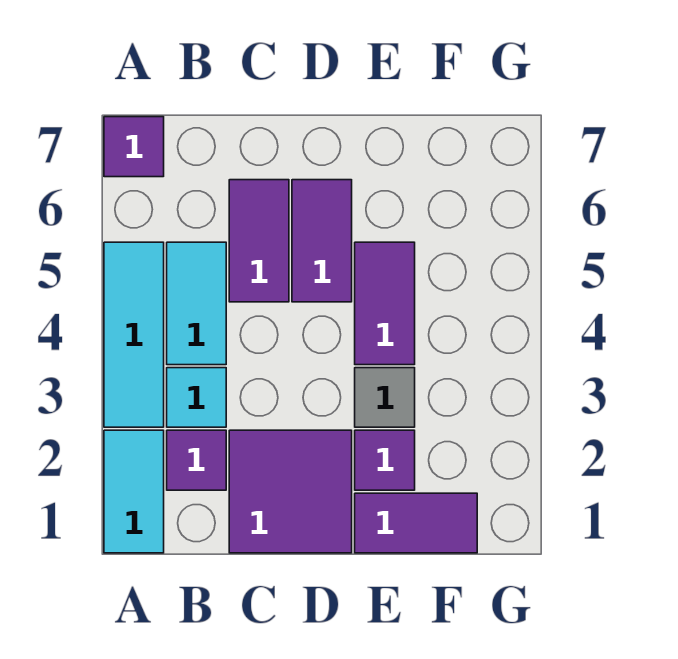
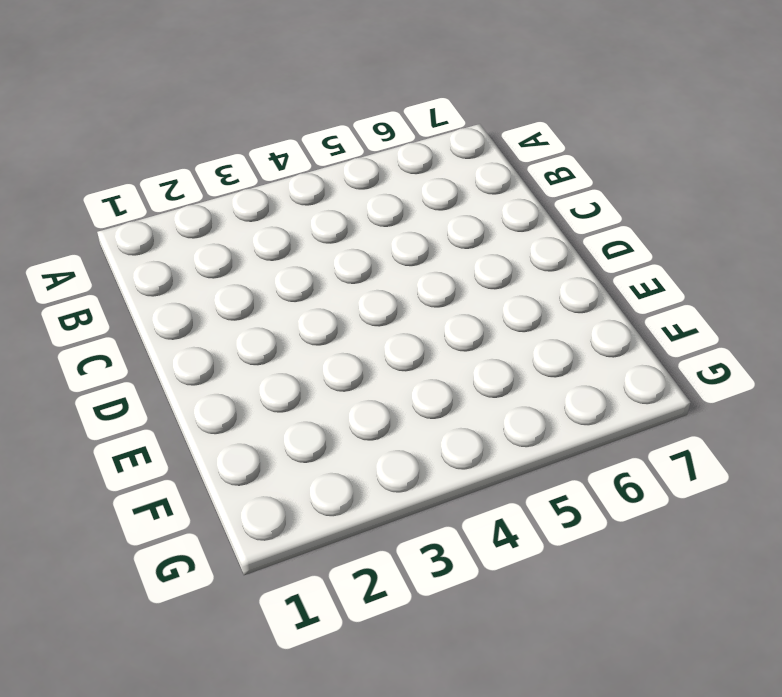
none -> cyan tile A1:A2 level 1
none -> cyan tile A3:A5 level 1
none -> purple tile A7 level 1

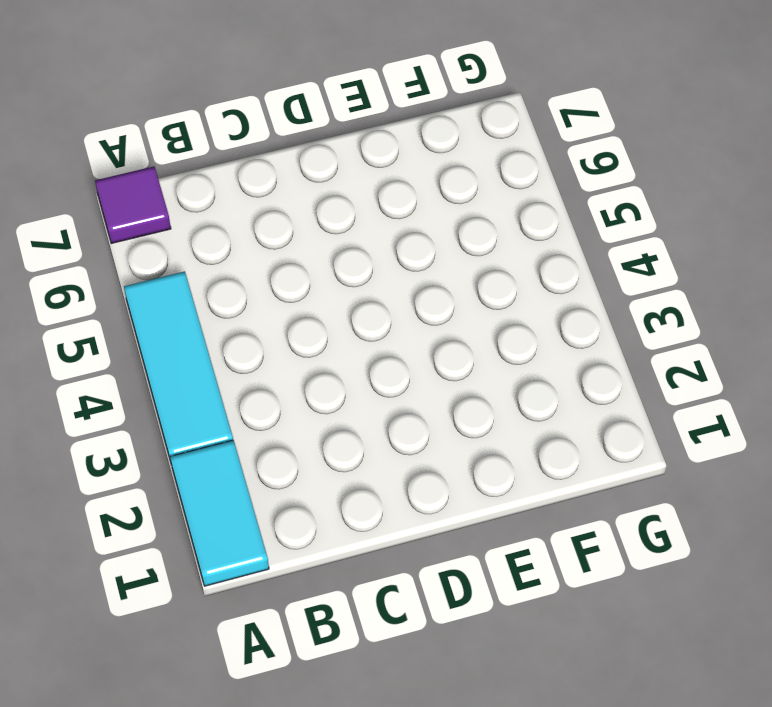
none -> purple tile B2 level 1
none -> cyan tile B3 level 1
none -> cyan tile B4:B5 level 1

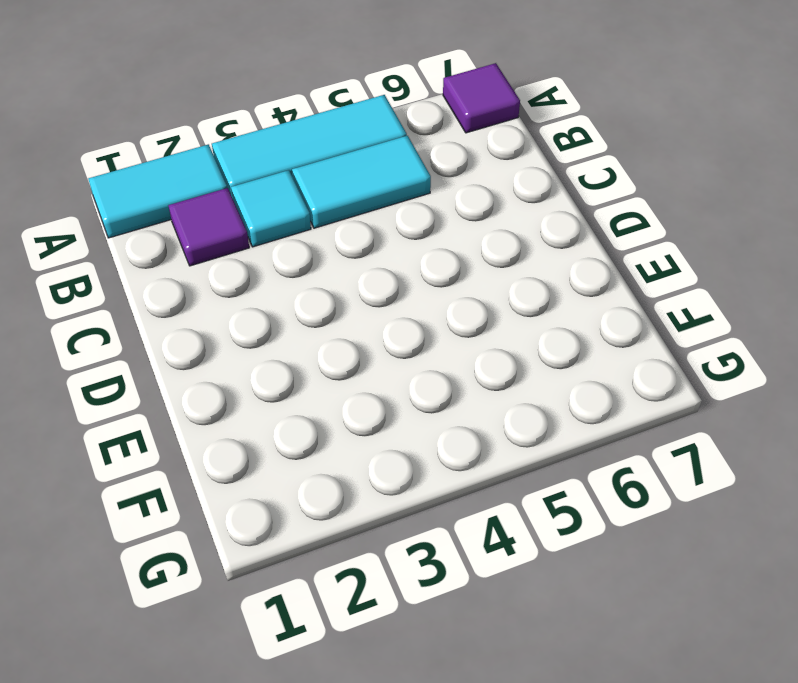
none -> purple tile C1:D2 level 1
none -> purple tile C5:C6 level 1
none -> purple tile D5:D6 level 1

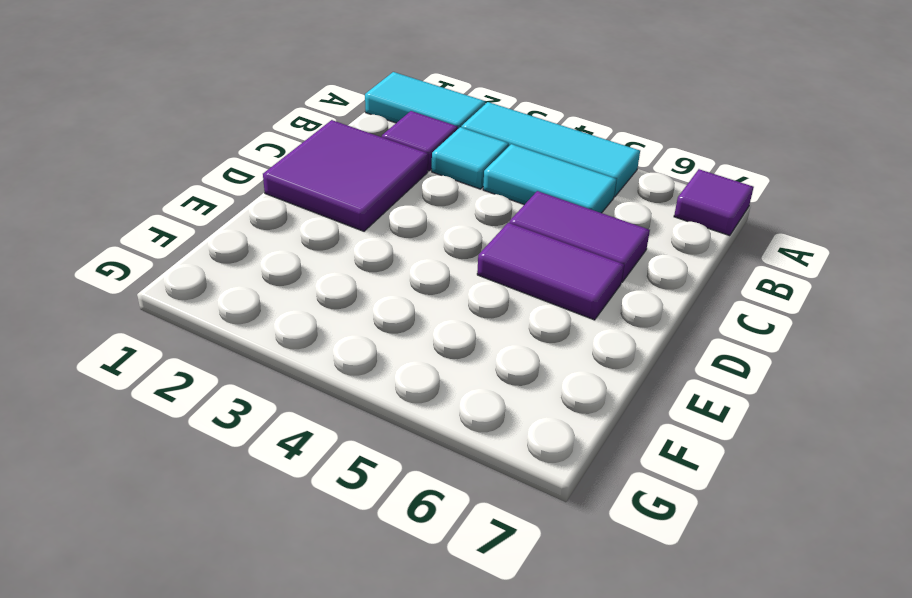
none -> purple tile E1:F1 level 1
none -> purple tile E2 level 1
none -> grey tile E3 level 1

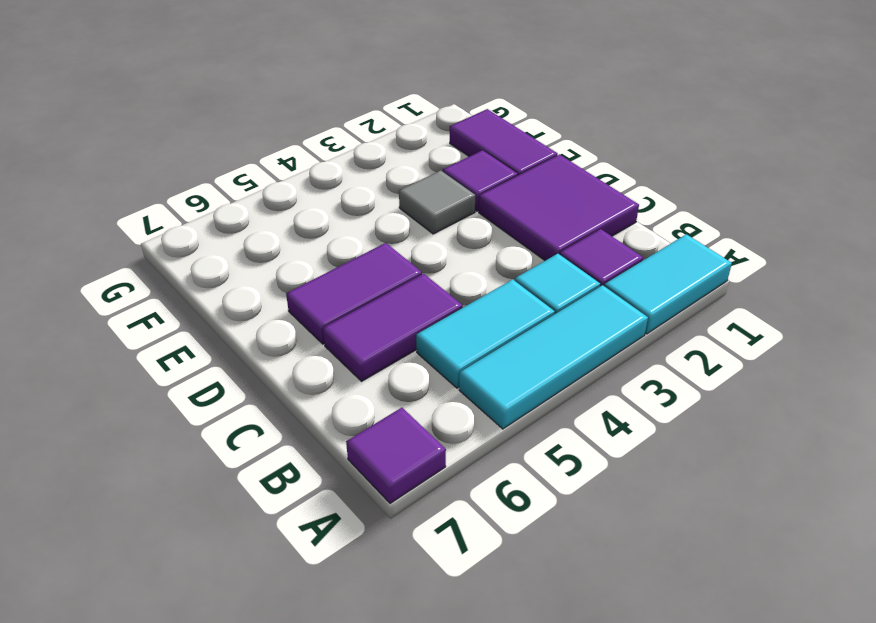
none -> purple tile E4:E5 level 1

